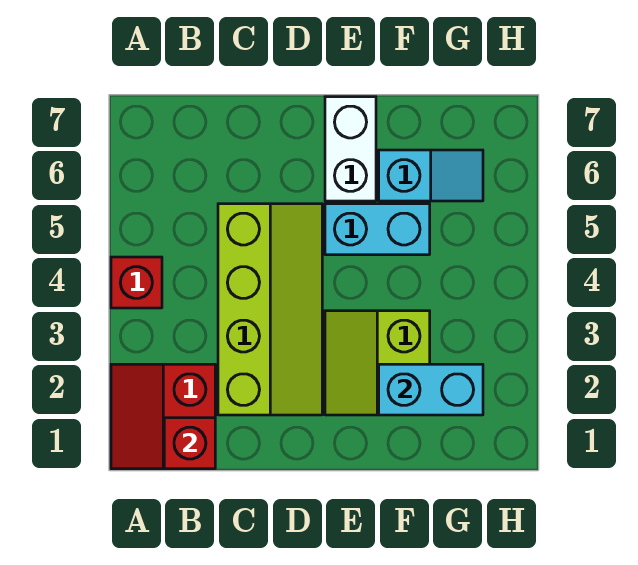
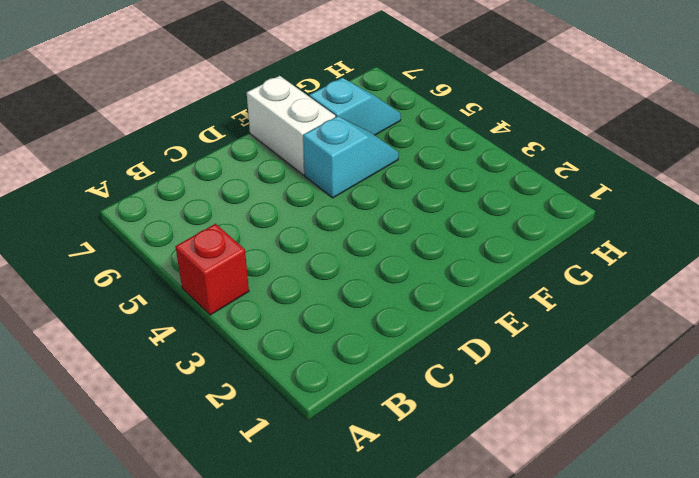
cyan slope E5:F5 level 1 top E -> cyan brick E5:F5 level 1
none -> red slope A1:B2 level 1 top B
none -> lime slope C2:D5 level 1 top C

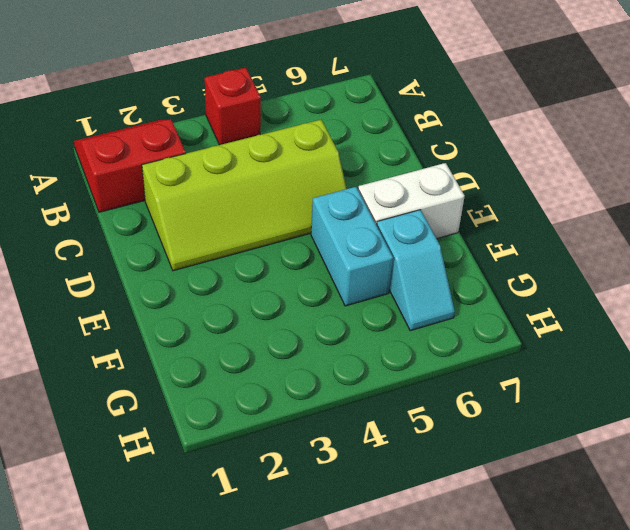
none -> lime slope E2:F3 level 1 top F
none -> red brick B1 level 2

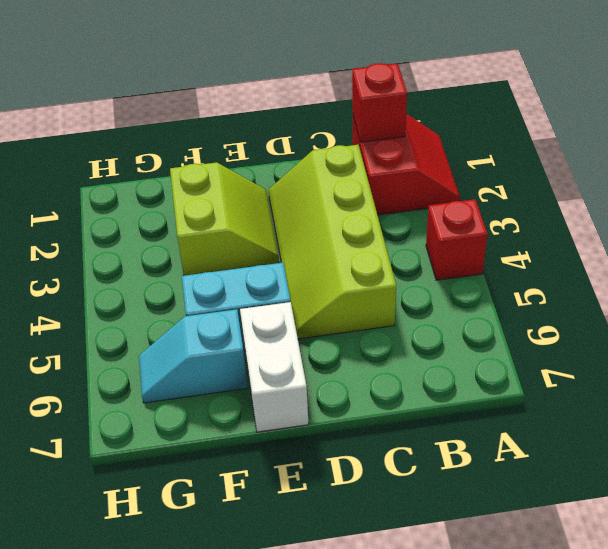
none -> cyan brick F2:G2 level 2

